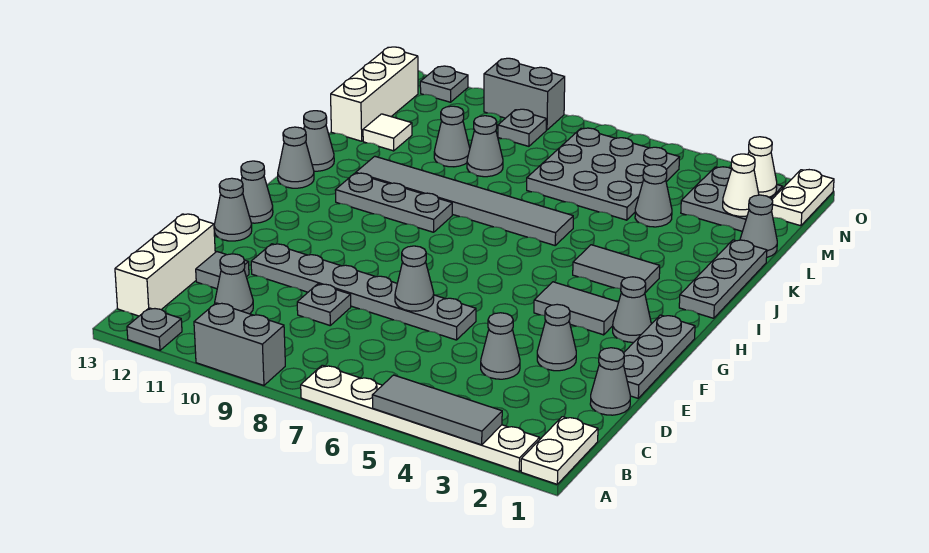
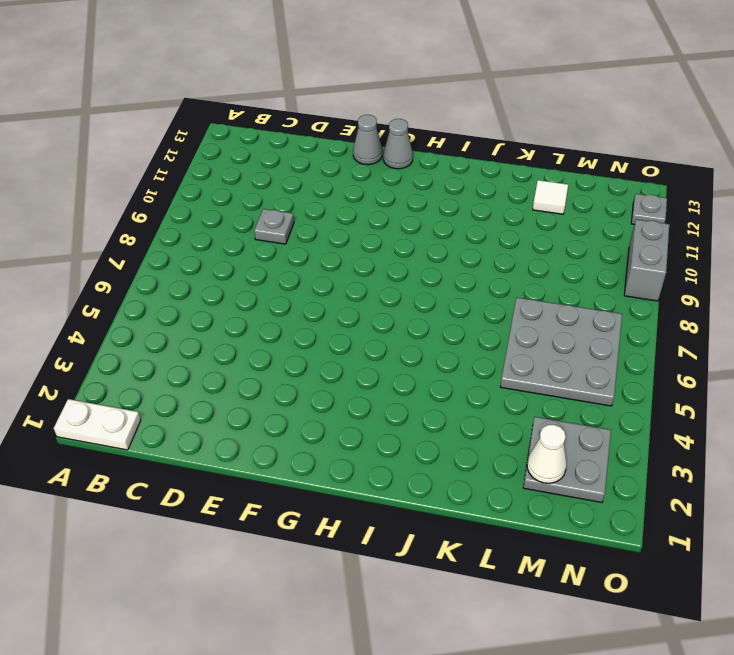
none -> white plate A2:A7 level 1
none -> grey brick A9:A10 level 1
none -> grey plate A12 level 1
none -> white brick B13:D13 level 1

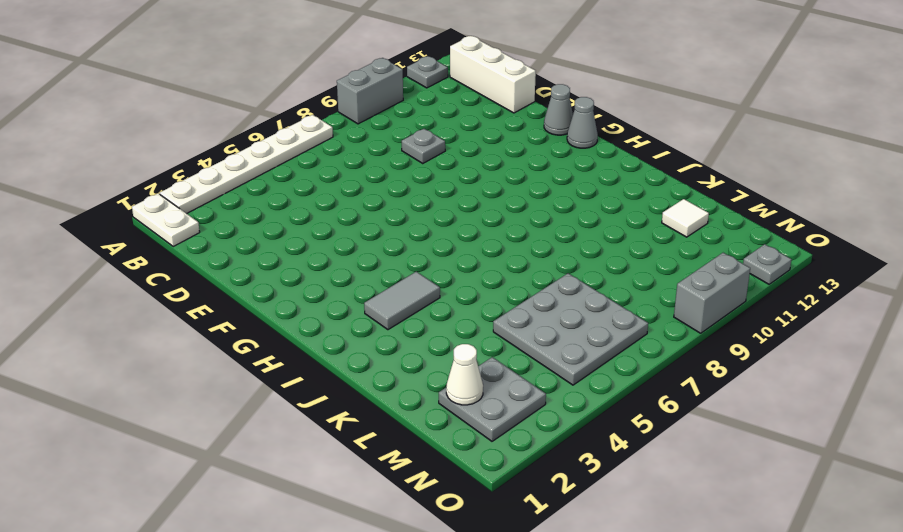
none -> grey cone C11 level 1
none -> grey cone D1 level 1
none -> grey cone D4 level 1
none -> grey tile D12 level 1

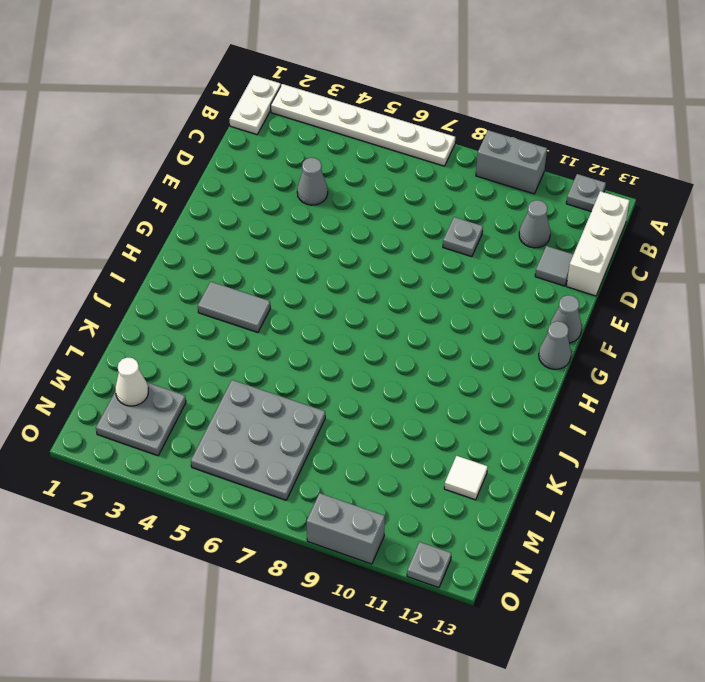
none -> grey cone D1 level 1
none -> grey plate E1:G1 level 1
none -> grey cone E3 level 1
none -> grey plate E6:E11 level 1

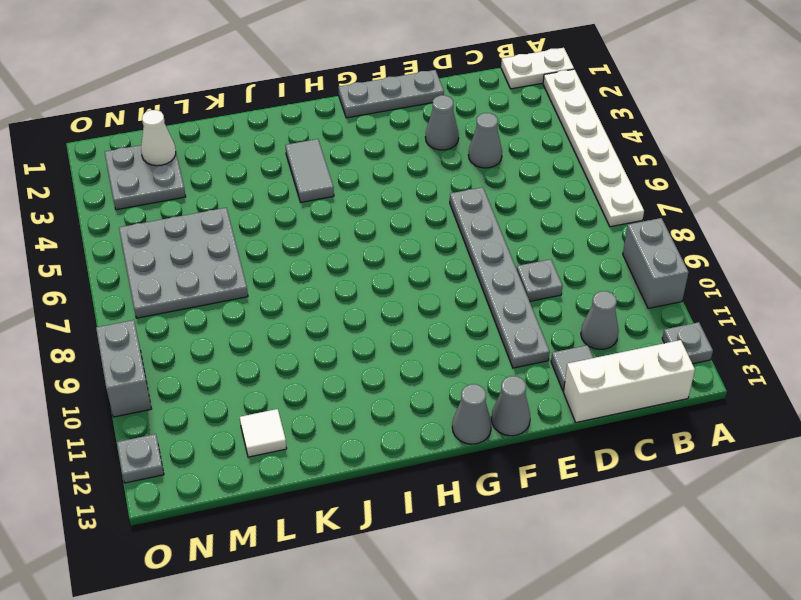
none -> grey cone D1 level 1
none -> grey cone G2 level 1
none -> grey tile G3:G4 level 1
none -> grey plate I1:K1 level 1

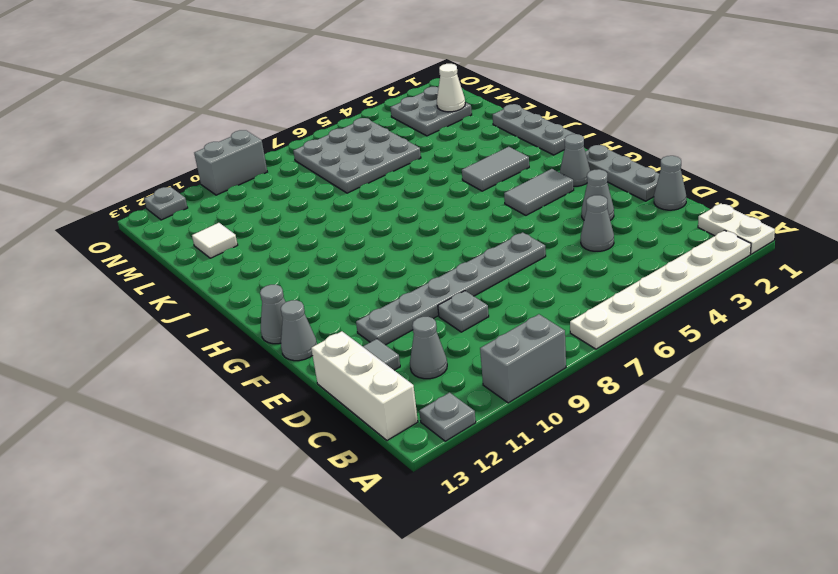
none -> grey plate I9:I11 level 1
none -> grey cone I13 level 1
none -> grey tile J6:J11 level 1
none -> grey cone J13 level 1

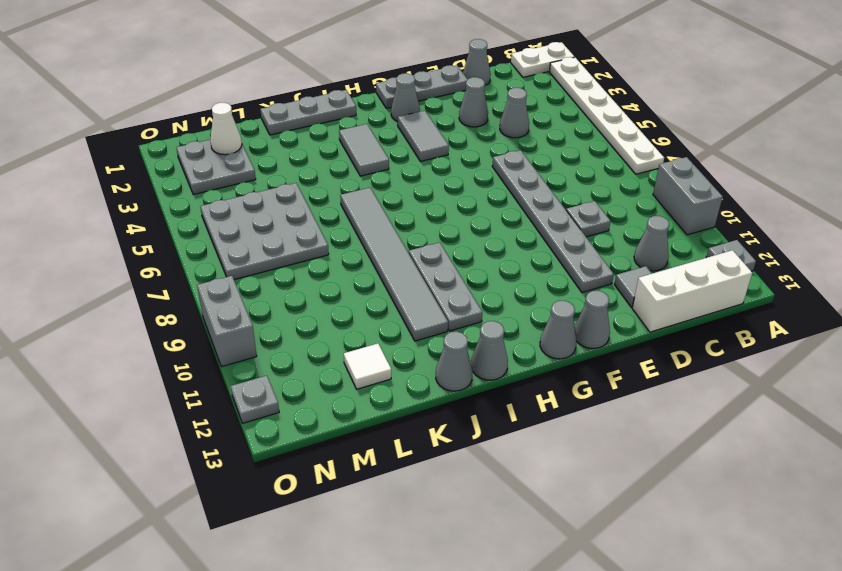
none -> grey cone L1 level 1
none -> grey cone L4 level 1
none -> grey cone L9 level 1
none -> grey cone L10 level 1

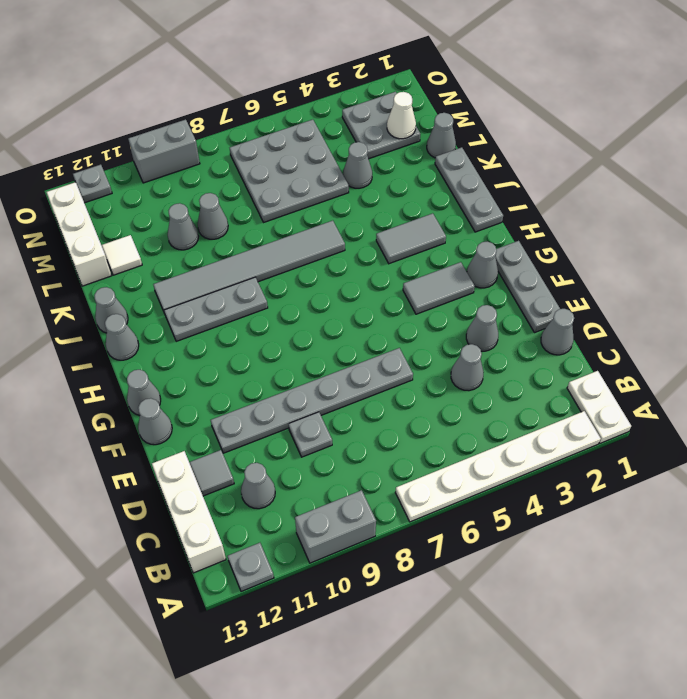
none -> white plate N1:O1 level 1
none -> grey plate N9 level 1
none -> grey tile A3:A5 level 2
none -> grey cone E7 level 2

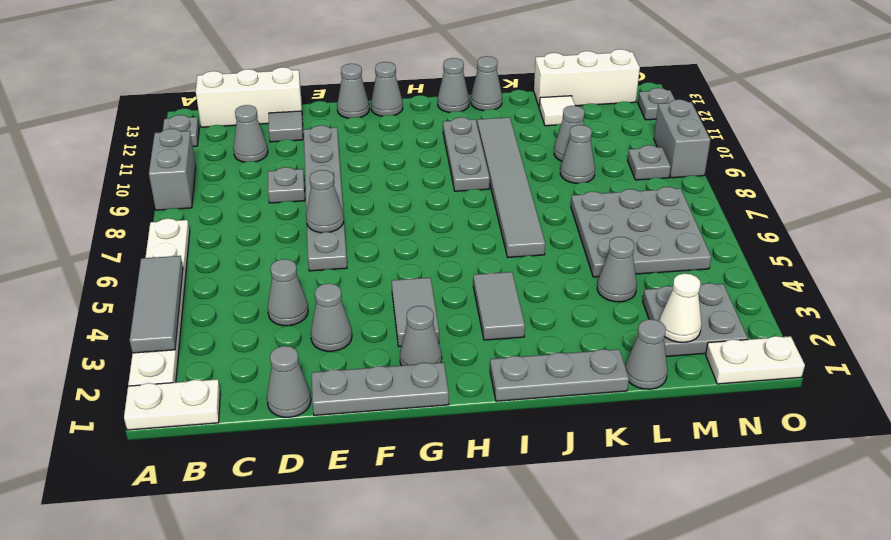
none -> white cone N2 level 2

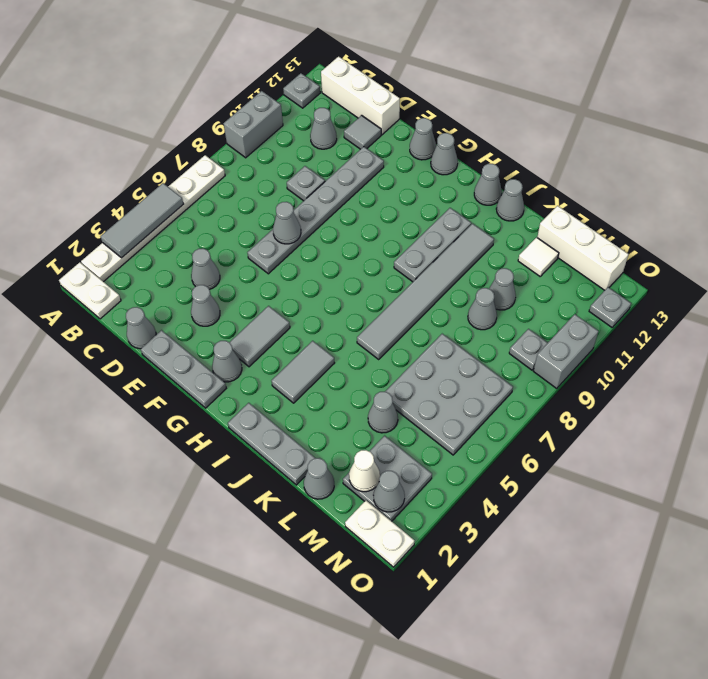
grey cone N2 level 2 -> white cone N2 level 2

